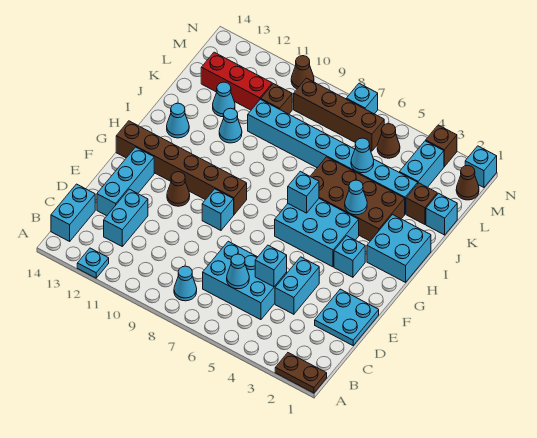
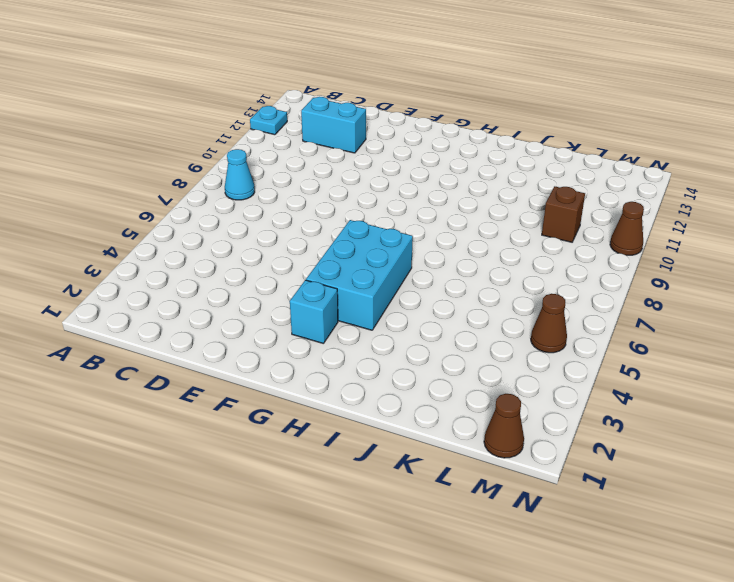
none -> brown plate A1:A2 level 1
none -> cyan brick B14:C14 level 1
none -> cyan brick C5:D7 level 1
none -> cyan plate D1:E2 level 1

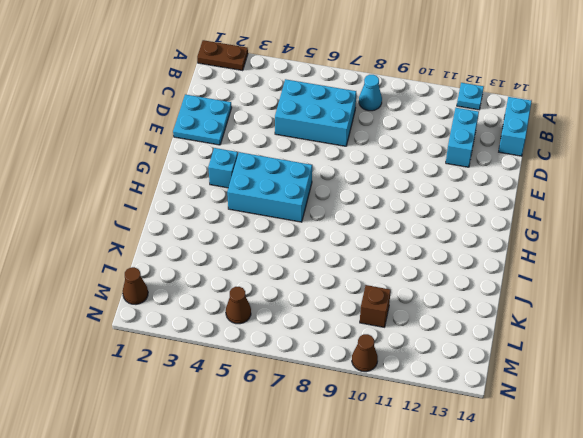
none -> cyan brick D4:E4 level 1
none -> cyan brick D13:F13 level 1
none -> cyan brick F9 level 1
none -> brown cone F11 level 1

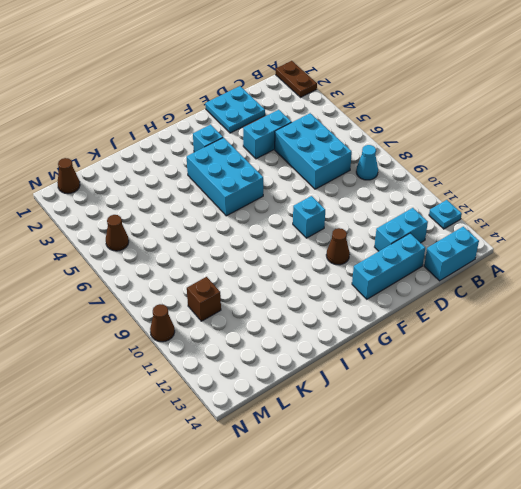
none -> brown brick G9:G14 level 1
none -> cyan brick H1:I2 level 1
none -> brown brick I3:J6 level 1
none -> cyan cone I13 level 1

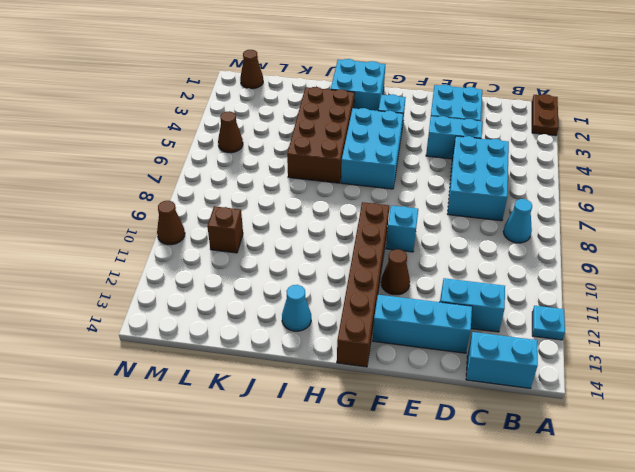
none -> cyan cone J11 level 1
none -> cyan brick K1 level 1
none -> brown brick K2 level 1
none -> cyan brick K3:K10 level 1

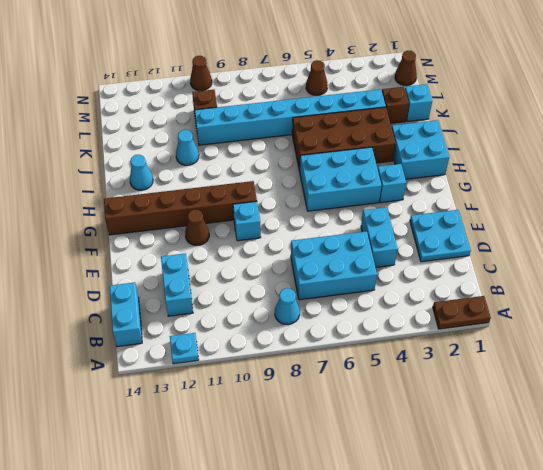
none -> cyan brick D13:F13 level 1
none -> cyan cone K12 level 1
none -> cyan brick L3:M3 level 1
none -> red brick L11:L13 level 1

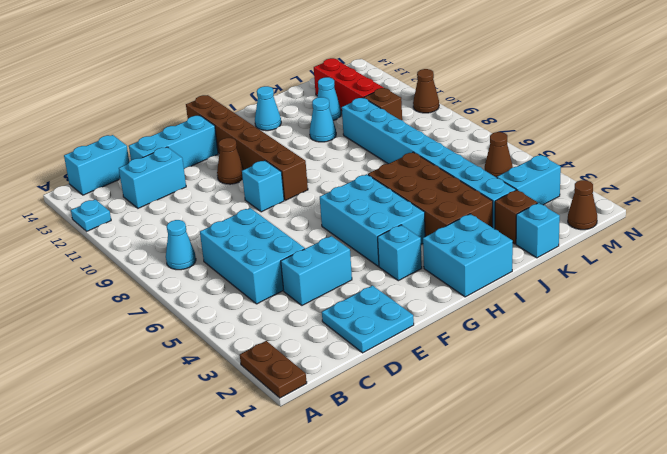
none -> brown brick M6:M9 level 1
none -> cyan brick N1 level 1
none -> brown brick N3 level 1
none -> cyan brick N7 level 1

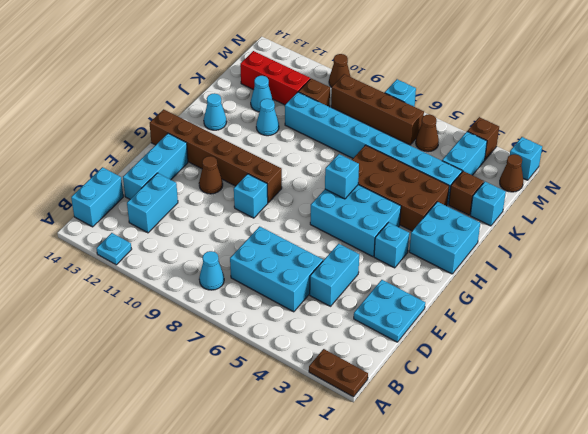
none -> cyan cone C6 level 2
none -> cyan brick D5 level 2
none -> cyan cone I4 level 2
none -> cyan cone K5 level 2

